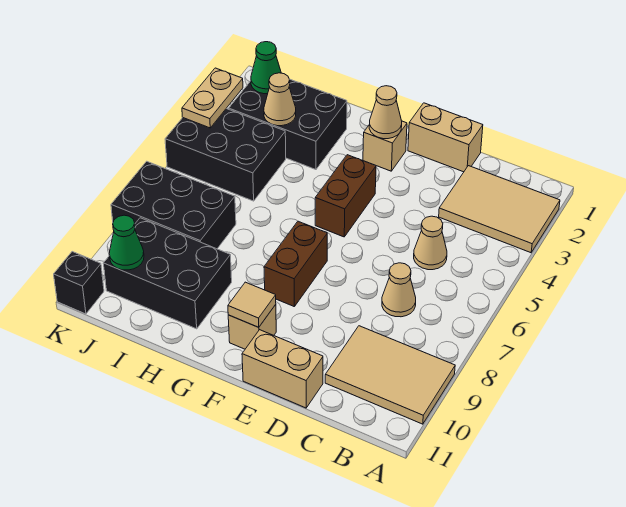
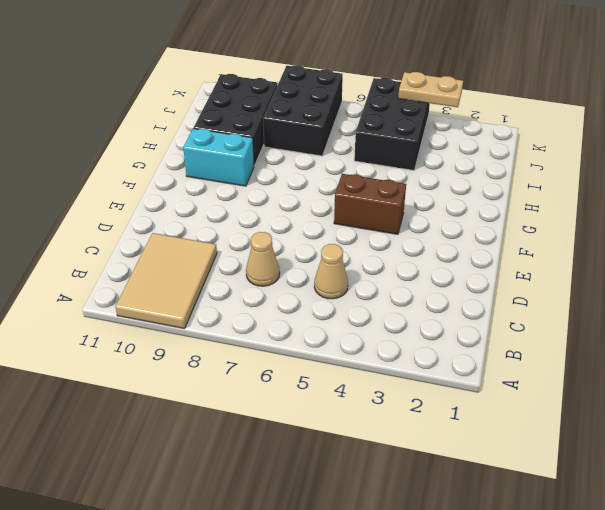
cyan brick G9:G10 level 1 -> none
none -> tan tile A2:C3 level 1
none -> tan brick D1:E1 level 1
none -> tan brick D11:E11 level 1

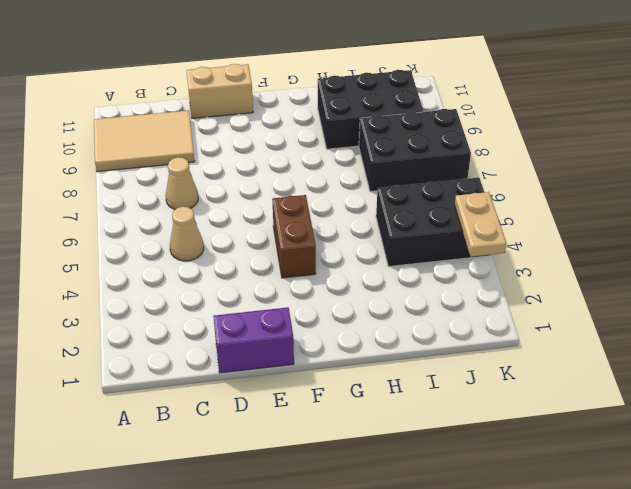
purple brick D1:E1 level 1 -> tan brick D1:E1 level 1
none -> tan tile A2:C3 level 1
none -> tan brick F2 level 1
none -> brown brick F7:F8 level 1

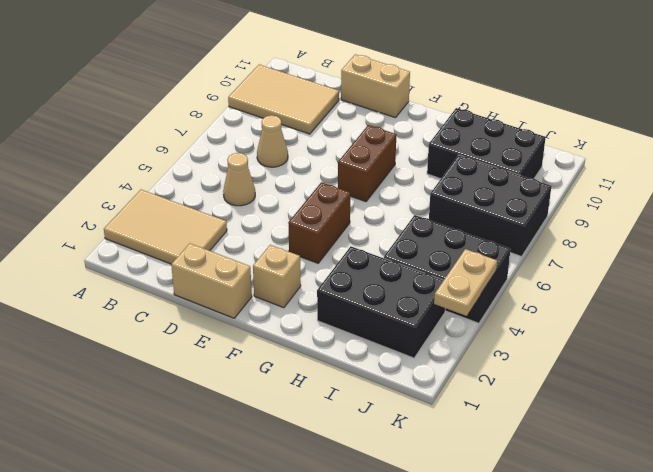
none -> tan brick F10 level 1
none -> black brick K11 level 1
none -> tan cone F2 level 2

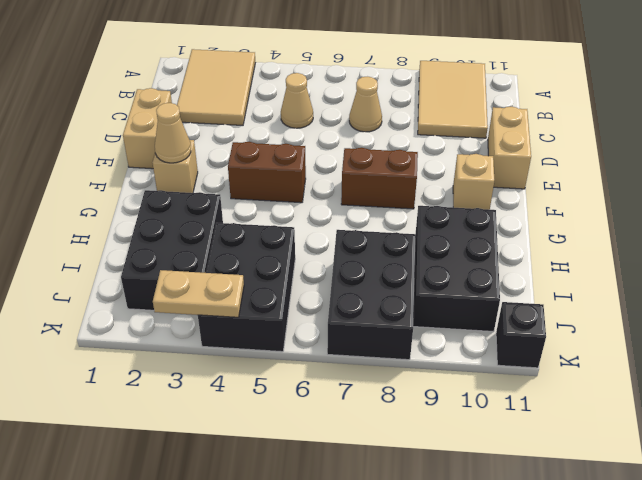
none -> tan tile F10 level 2
none -> tan cone I3 level 2
none -> green cone J2 level 2

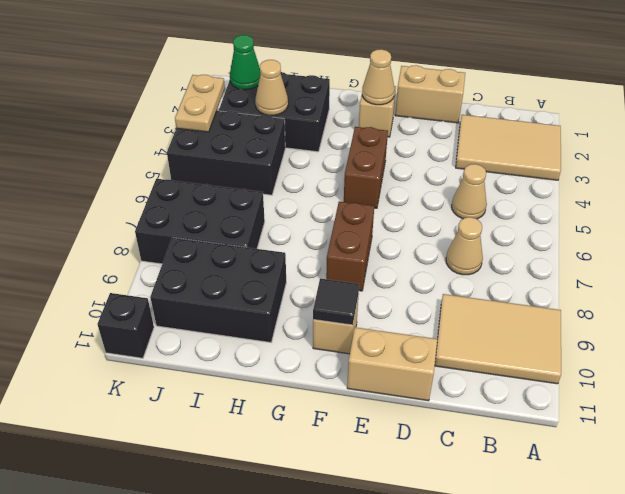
black tile F10 level 2 -> tan tile F10 level 2
none -> green cone J10 level 2

